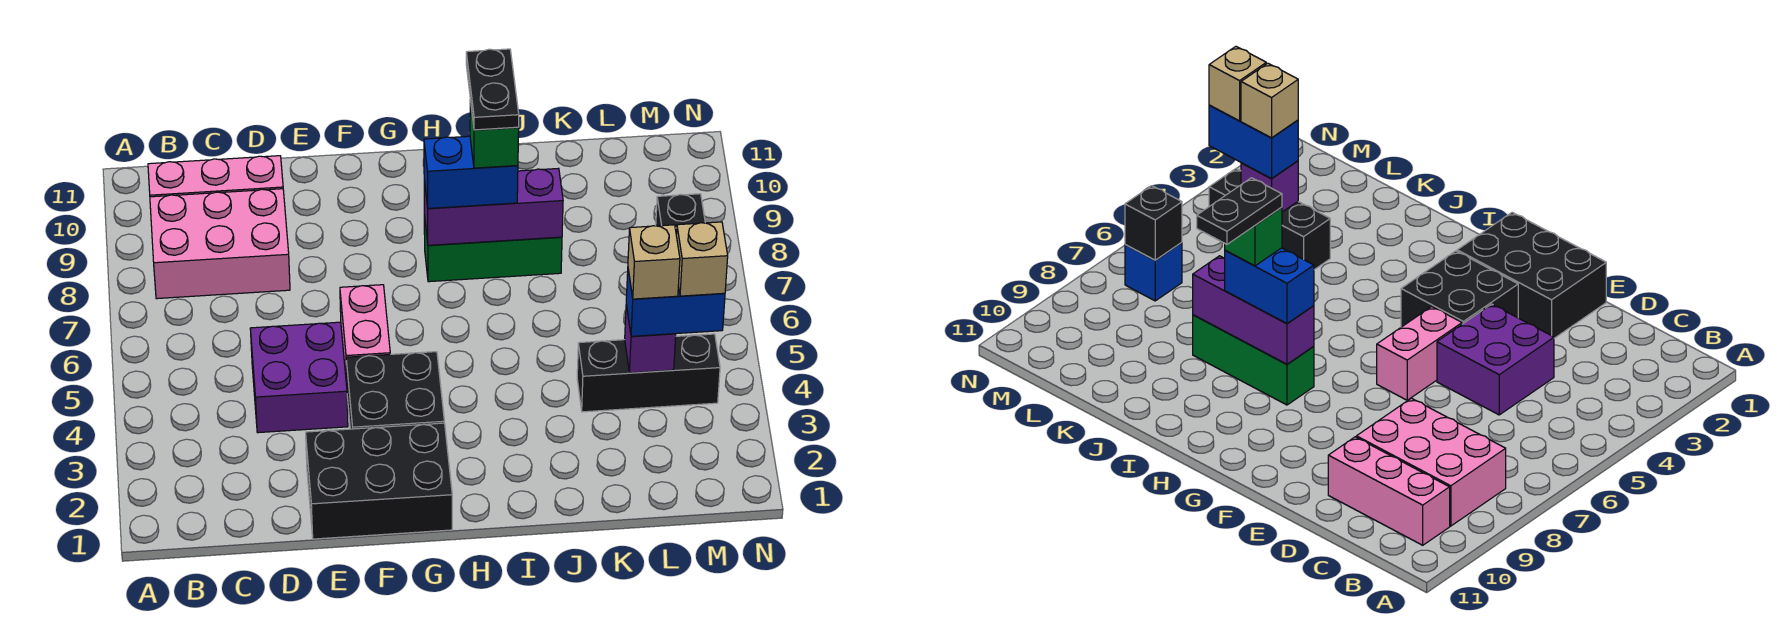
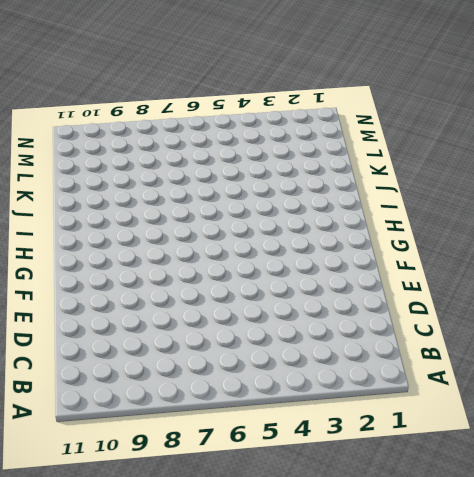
none -> pink brick B8:D9 level 1
none -> pink brick B10:D10 level 1
none -> purple brick D4:E5 level 1

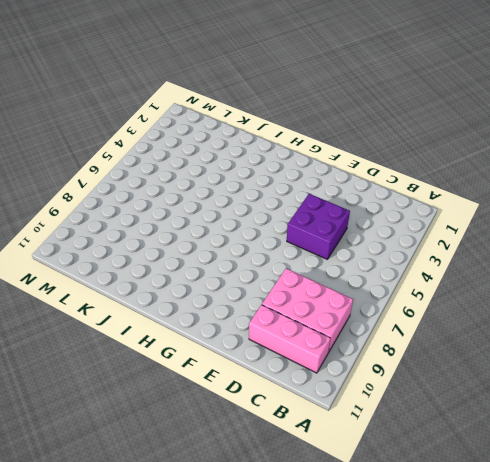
none -> black brick E1:G2 level 1
none -> black brick F3:G4 level 1
none -> pink brick F5:F6 level 1

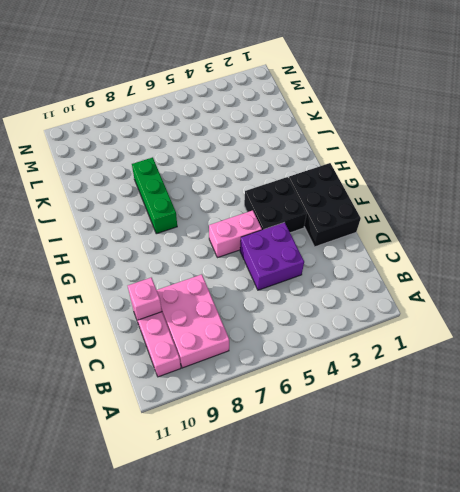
pink brick D10 level 2 -> none
none -> black brick K4:M4 level 1
none -> blue brick M7 level 1
none -> purple brick H8:J8 level 2

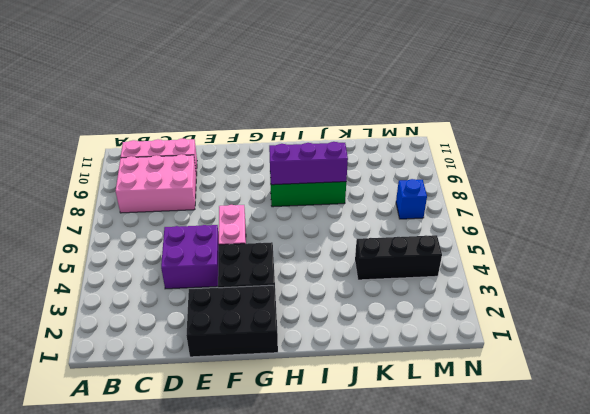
none -> purple brick L4 level 2
none -> black brick M7 level 2
none -> blue brick H8:I8 level 3

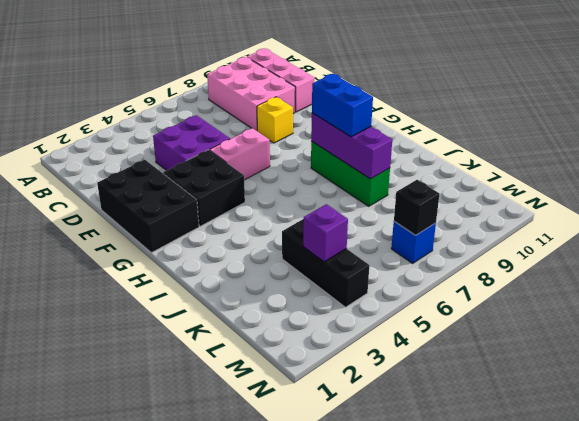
yellow brick E8 level 1 -> none
none -> blue brick L4:M4 level 3
none -> green brick I8 level 4
none -> tan brick L4 level 4

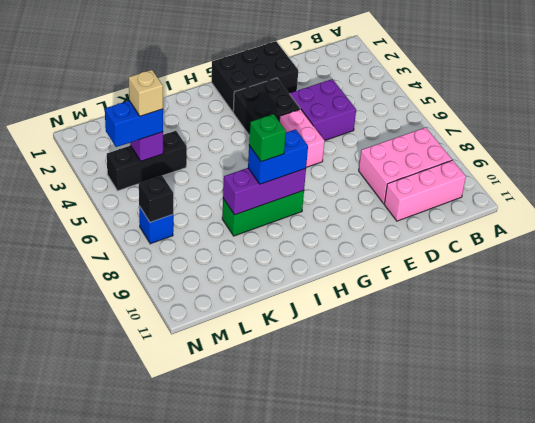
none -> tan brick M4 level 4
none -> black plate I8:I9 level 5

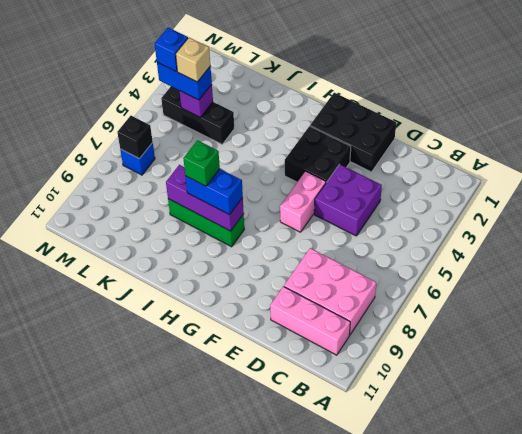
blue brick M4 level 4 -> tan brick M4 level 4
none -> black plate I8:I9 level 5

